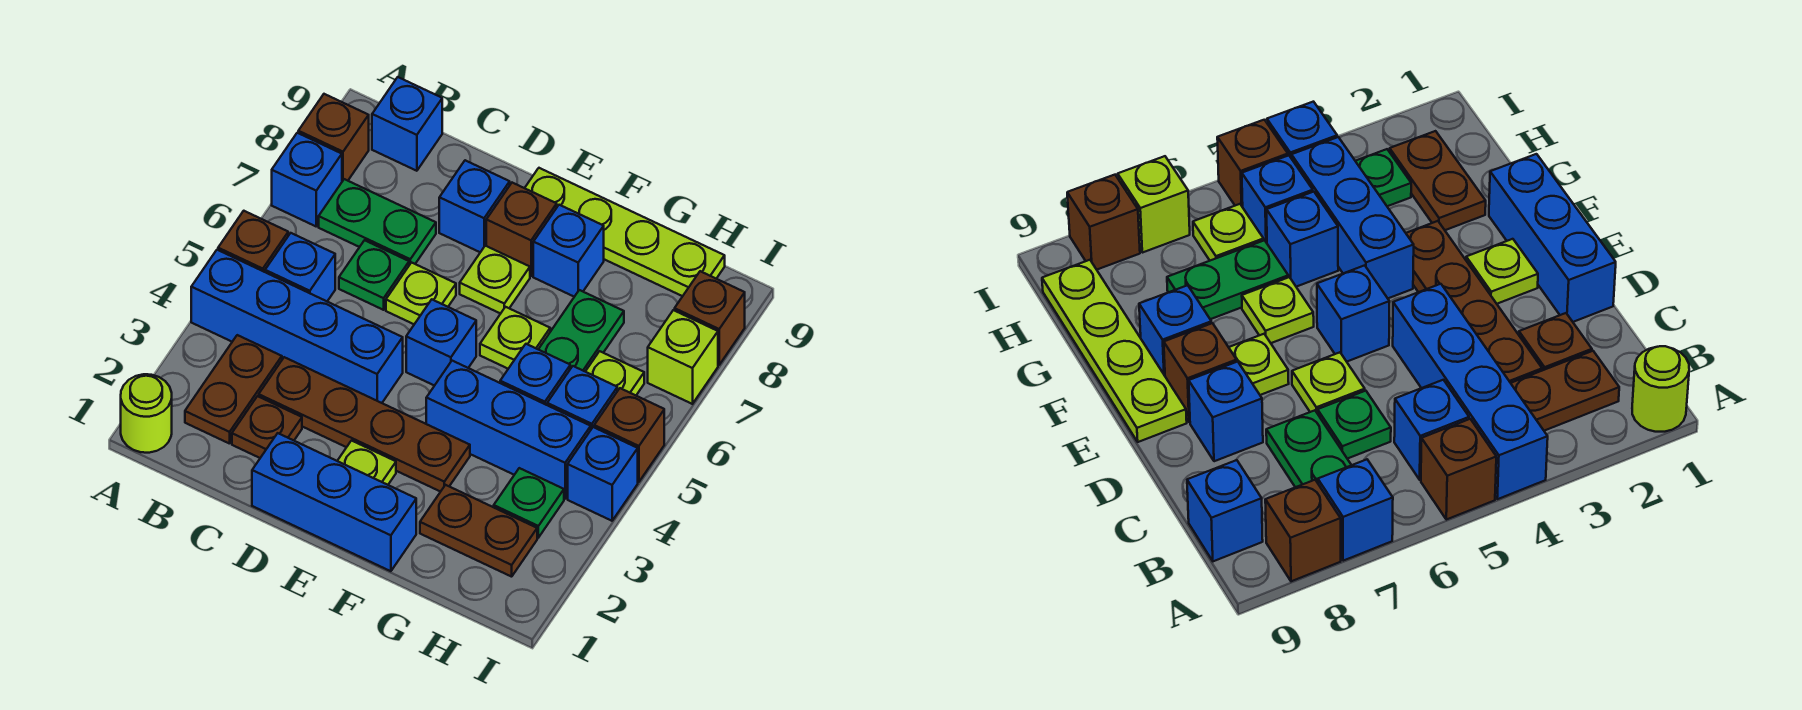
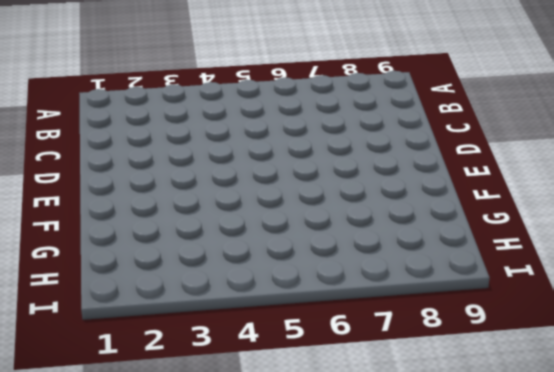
none -> lime round brick A1 level 1
none -> blue brick A4:D4 level 1
none -> brown brick A5 level 1
none -> blue brick A7 level 1

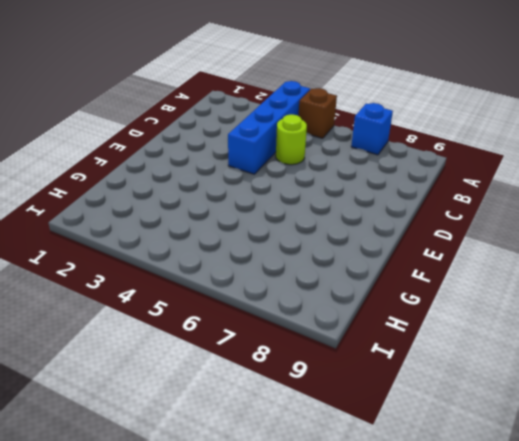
lime round brick C5 level 1 -> lime round brick A1 level 1
none -> brown brick A8 level 1
none -> brown plate B2:B3 level 1
none -> blue brick B5 level 1
none -> green plate B7:C7 level 1

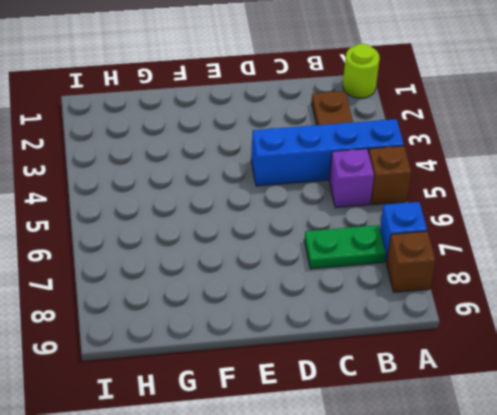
purple brick B5 level 1 -> blue brick B5 level 1
none -> blue brick B9 level 1
none -> brown plate C2 level 1
none -> brown plate C3:F3 level 1
none -> green plate C6 level 1

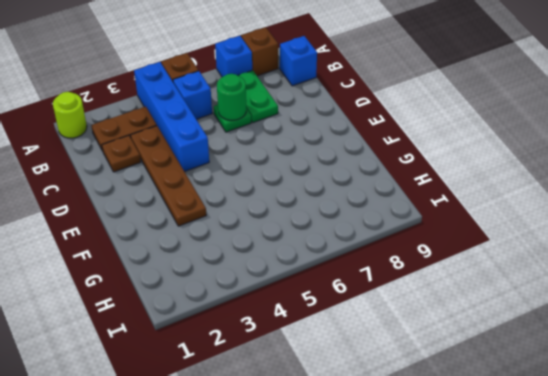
green round brick C6 level 2 -> none
none -> blue brick D1:F1 level 1
none -> lime plate D6 level 1
none -> blue brick D8 level 1
none -> lime plate E2 level 1

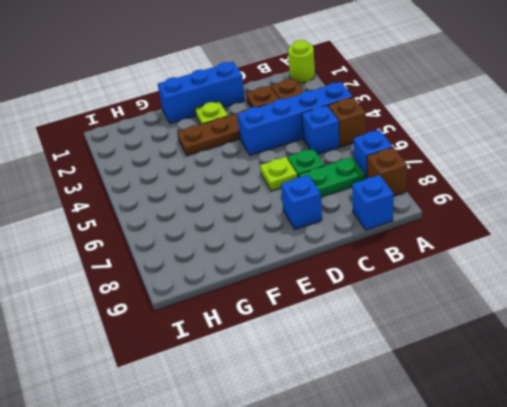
none -> blue brick E5 level 1
none -> lime plate E7 level 1
none -> brown brick E8 level 1
none -> lime plate E9:H9 level 1

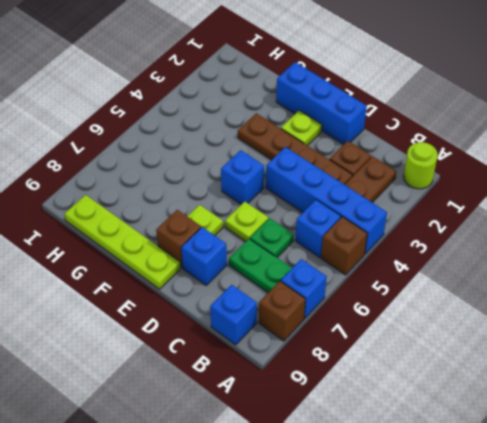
none -> blue brick F4:H4 level 1
none -> lime plate F6 level 1
none -> blue brick F8 level 1
none -> brown plate G2:H2 level 1

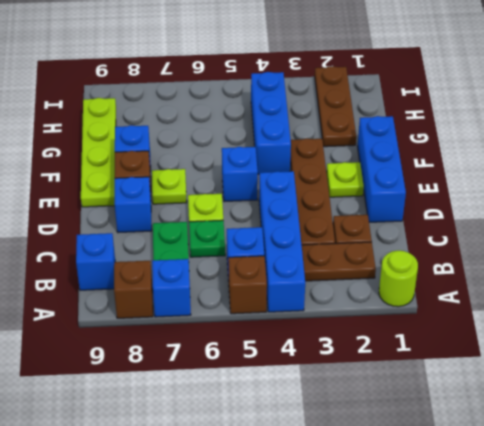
brown plate G2:I2 level 1 -> brown plate G2:H2 level 1
none -> lime plate F6 level 1
none -> blue brick G5 level 1
none -> green plate G6:G7 level 1
none -> green plate H3 level 1

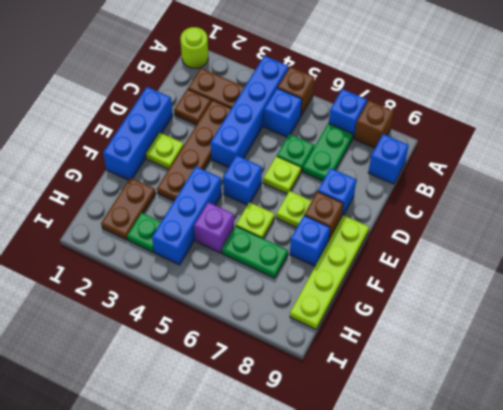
purple brick G5 level 1 -> blue brick G5 level 1
none -> blue brick H5 level 1
none -> lime plate H6 level 1
none -> blue brick I4 level 1
none -> brown brick I5 level 1

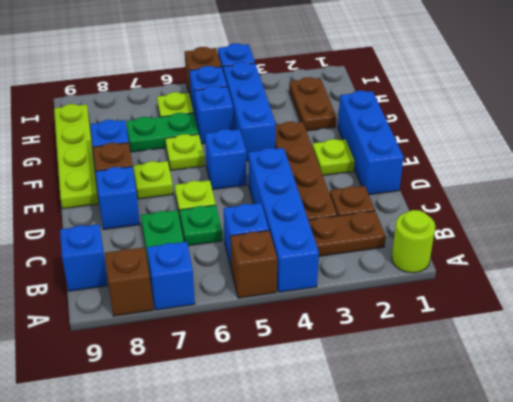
none -> green plate H3 level 1
none -> lime brick I7 level 1
none -> brown brick I8 level 1

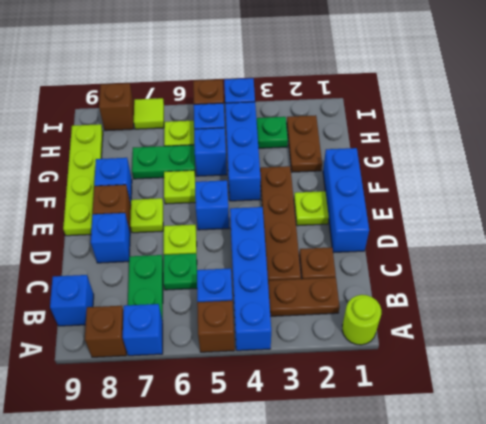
lime tile I7 level 1 -> lime brick I7 level 1

